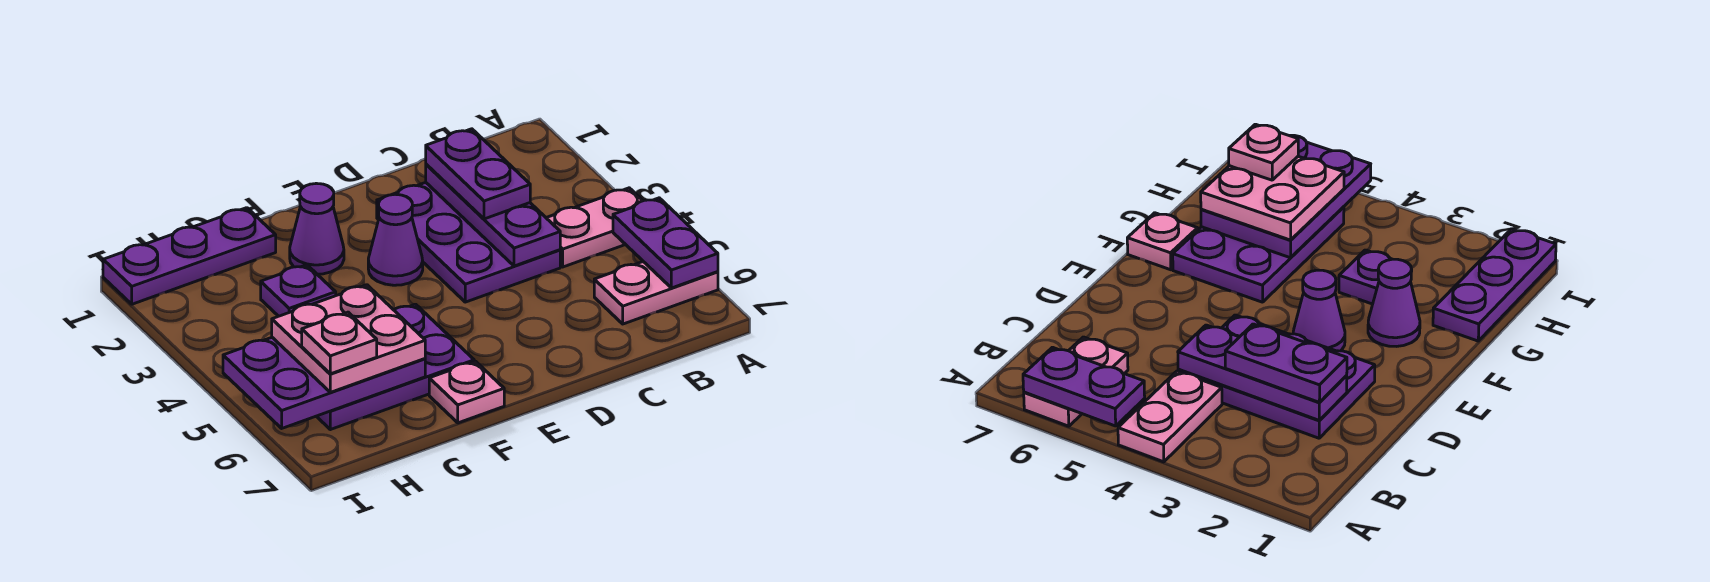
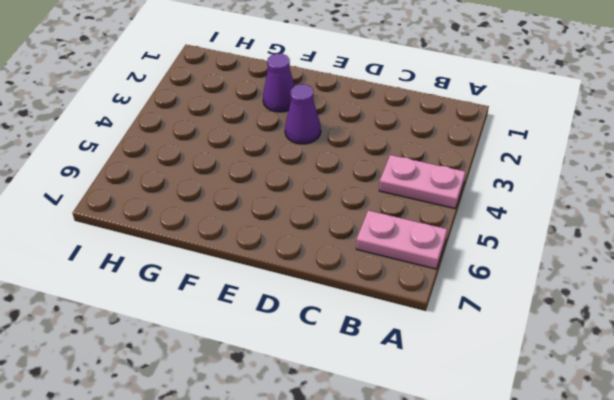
none -> purple plate C2:D4 level 1
none -> purple plate F5:H6 level 1
none -> pink plate F7 level 1

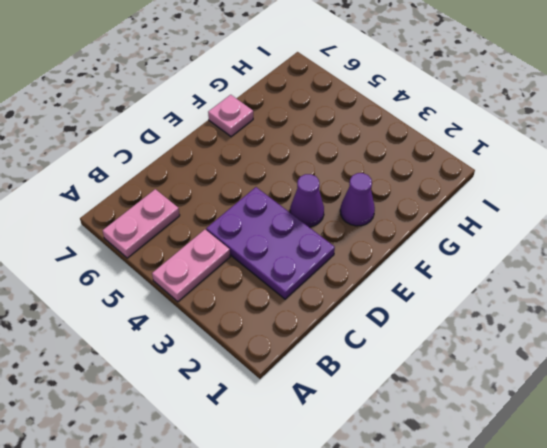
none -> purple plate F5:H6 level 1
none -> purple plate G1:I1 level 1
none -> purple plate G3 level 1

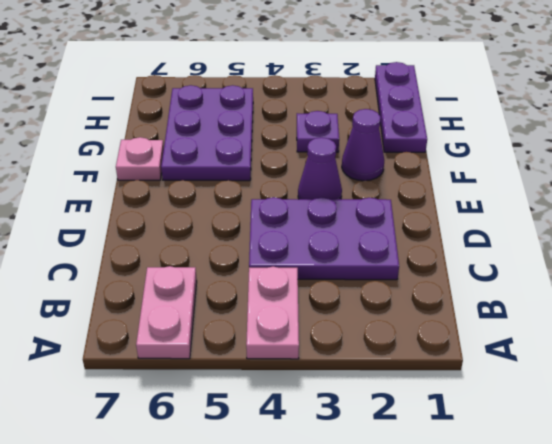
none -> purple plate A5:A6 level 2
none -> purple plate C2:C4 level 2
none -> purple plate G5:I6 level 2

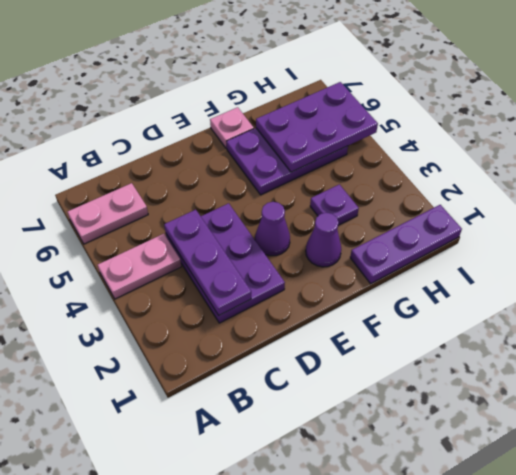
none -> purple plate A5:A6 level 2
none -> purple plate C2:C3 level 3
none -> pink plate G5:H6 level 3

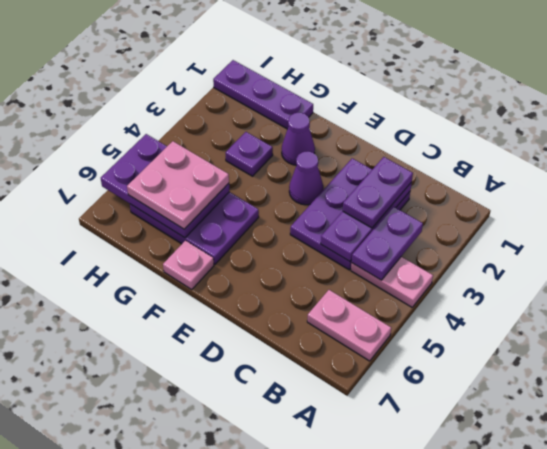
purple plate B3:B4 level 2 -> purple plate A5:A6 level 2
none -> pink plate H6 level 4

